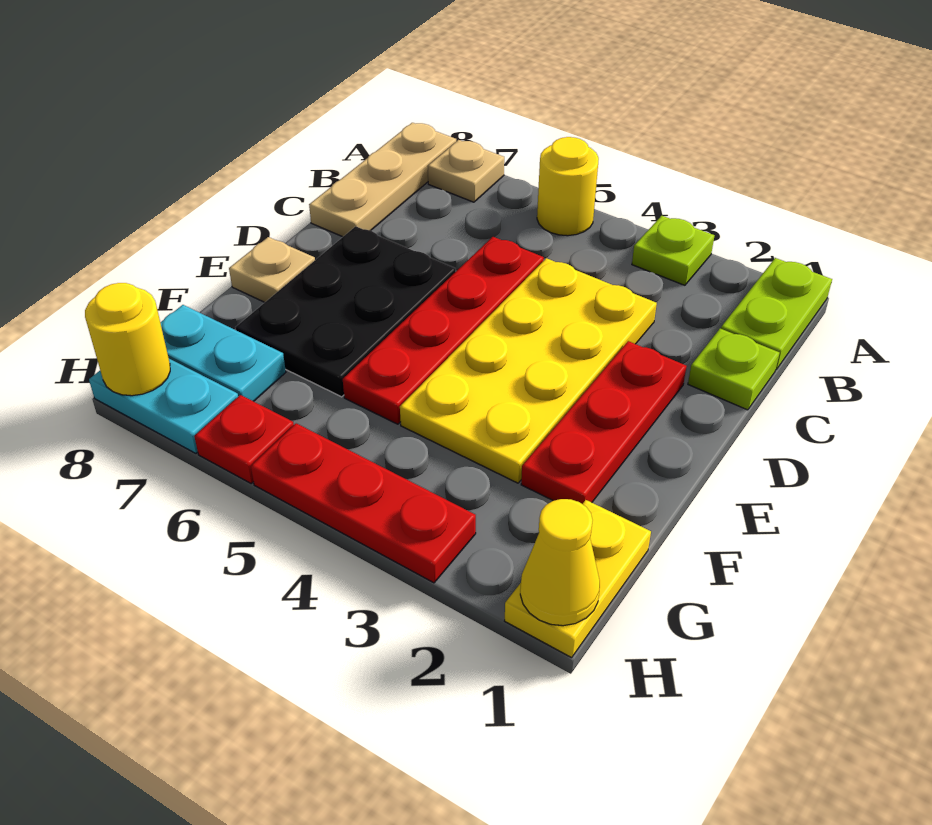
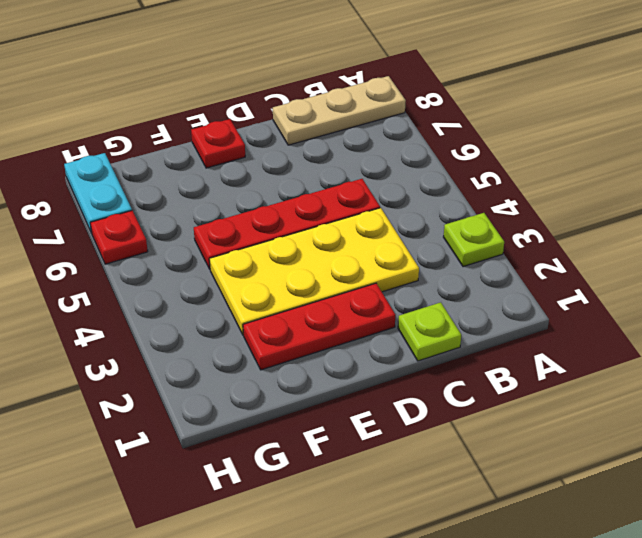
red plate E8 level 1 -> tan plate E8 level 1
none -> lime plate A1:B1 level 1
none -> yellow round brick A5 level 1
none -> tan plate A7 level 1

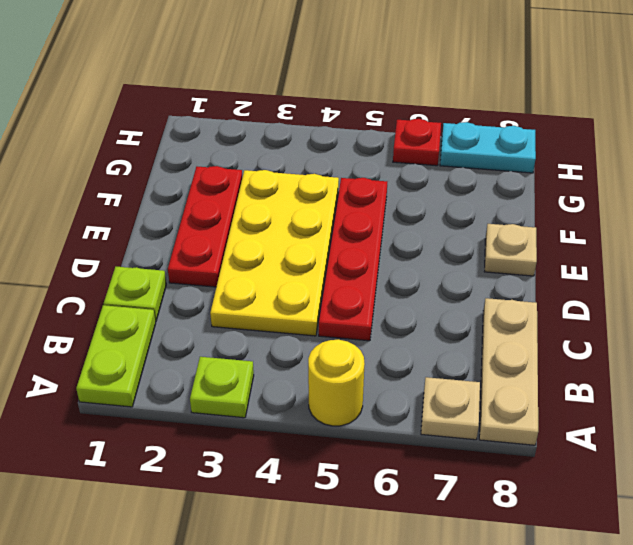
none -> black plate D6:F7 level 1
none -> yellow plate G1:H1 level 1
none -> cyan plate G7:G8 level 1

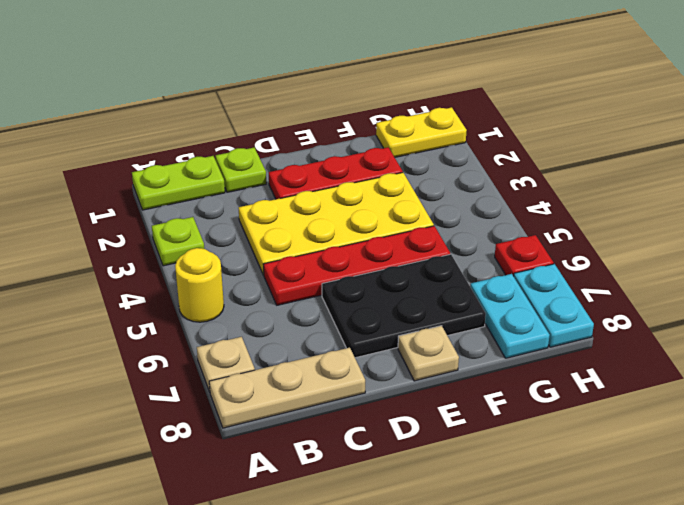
none -> red plate H3:H5 level 1
none -> yellow cone H1 level 2
none -> yellow round brick H8 level 2

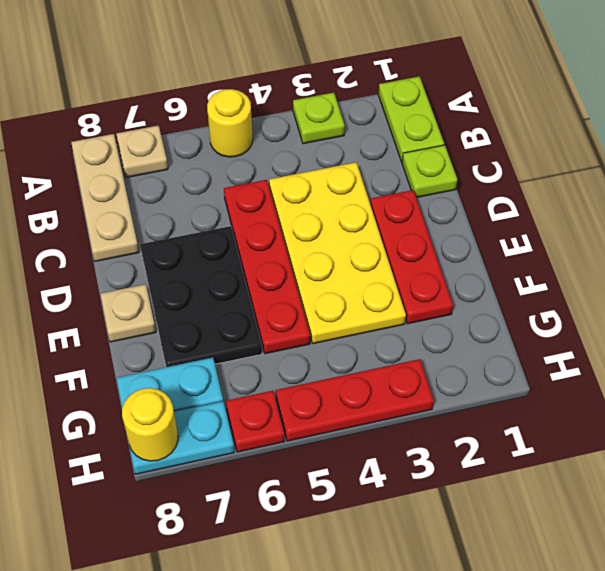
none -> yellow plate G1:H1 level 1
none -> yellow cone H1 level 2

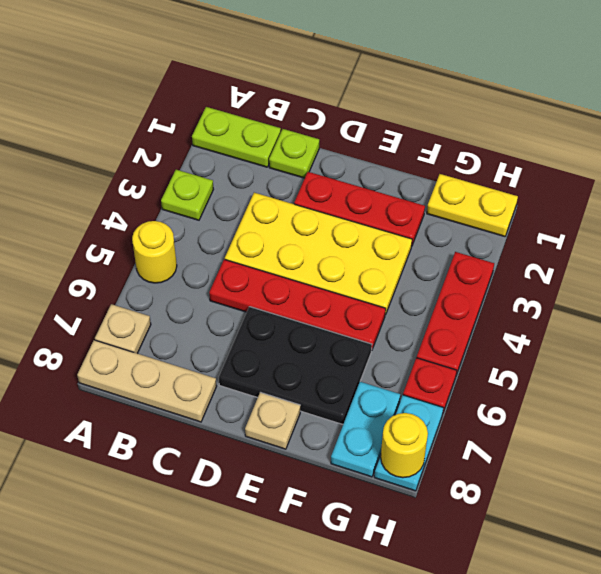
none -> yellow cone H1 level 2

